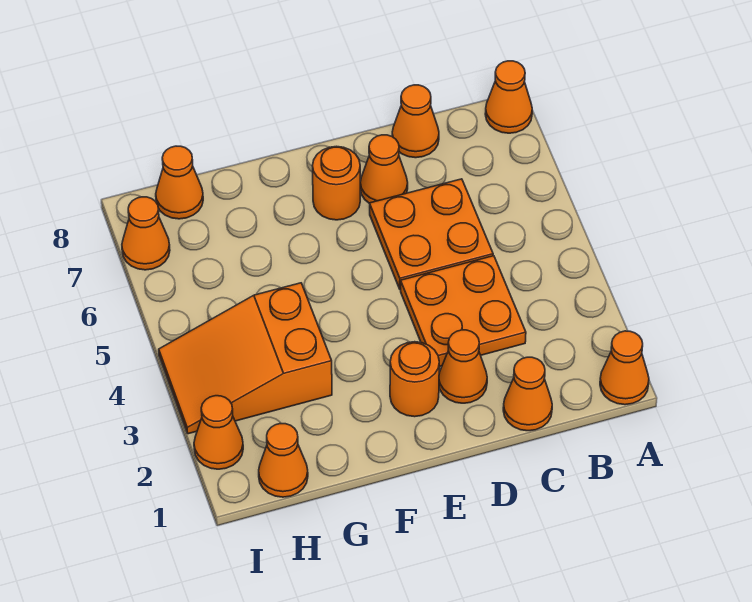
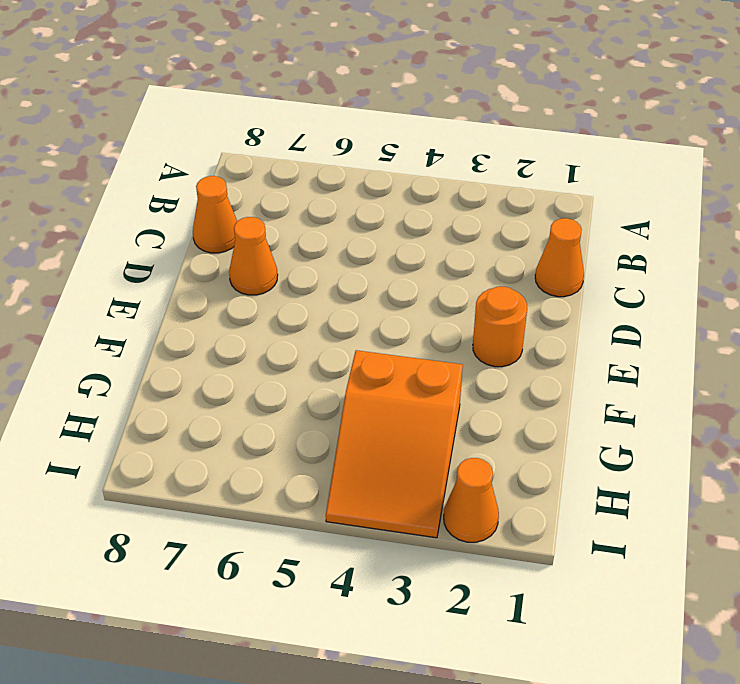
none -> orange cone A1 level 1
none -> orange cone A8 level 1
none -> orange plate C3:D4 level 1

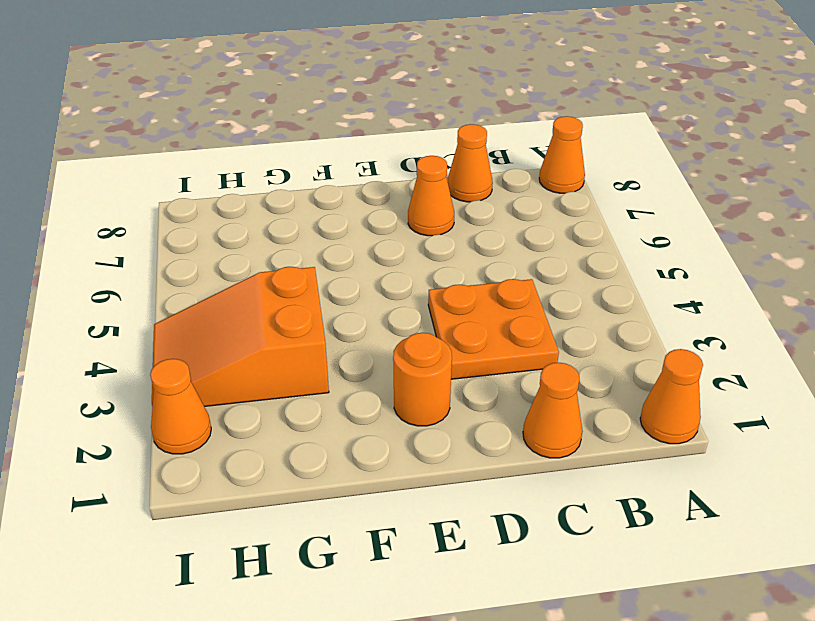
none -> orange plate C5:D6 level 1
none -> orange cone D2 level 1
none -> orange round brick E7 level 1

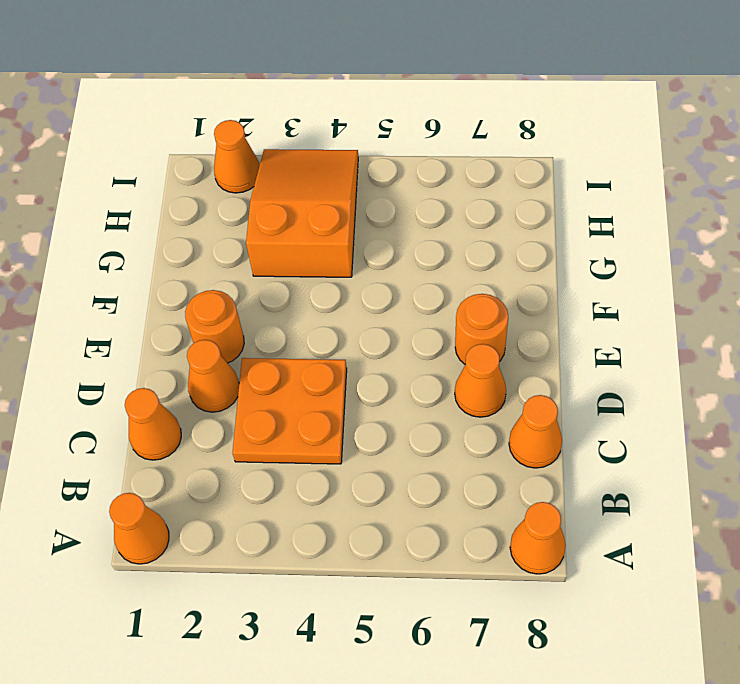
none -> orange plate C5:D6 level 1
none -> orange cone H1 level 1
none -> orange cone H8 level 1

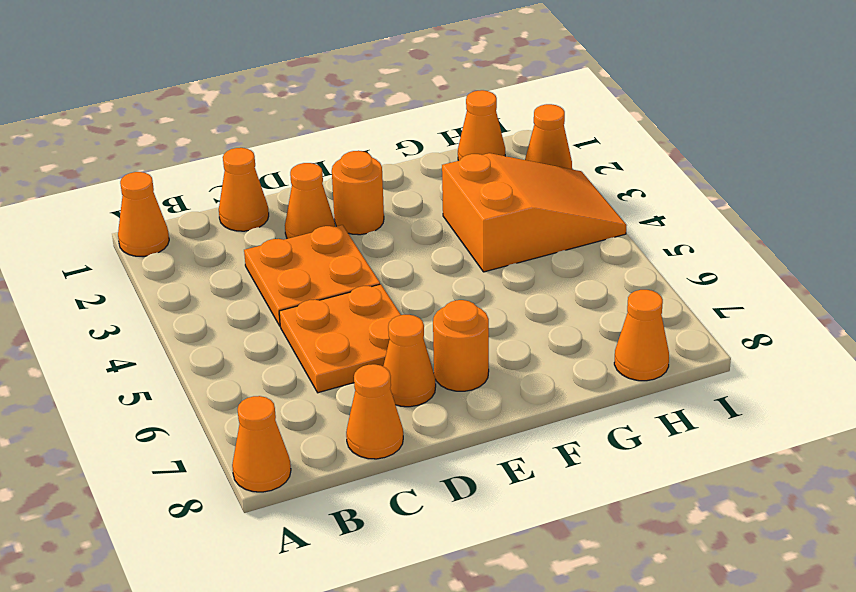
none -> orange cone I7 level 1

